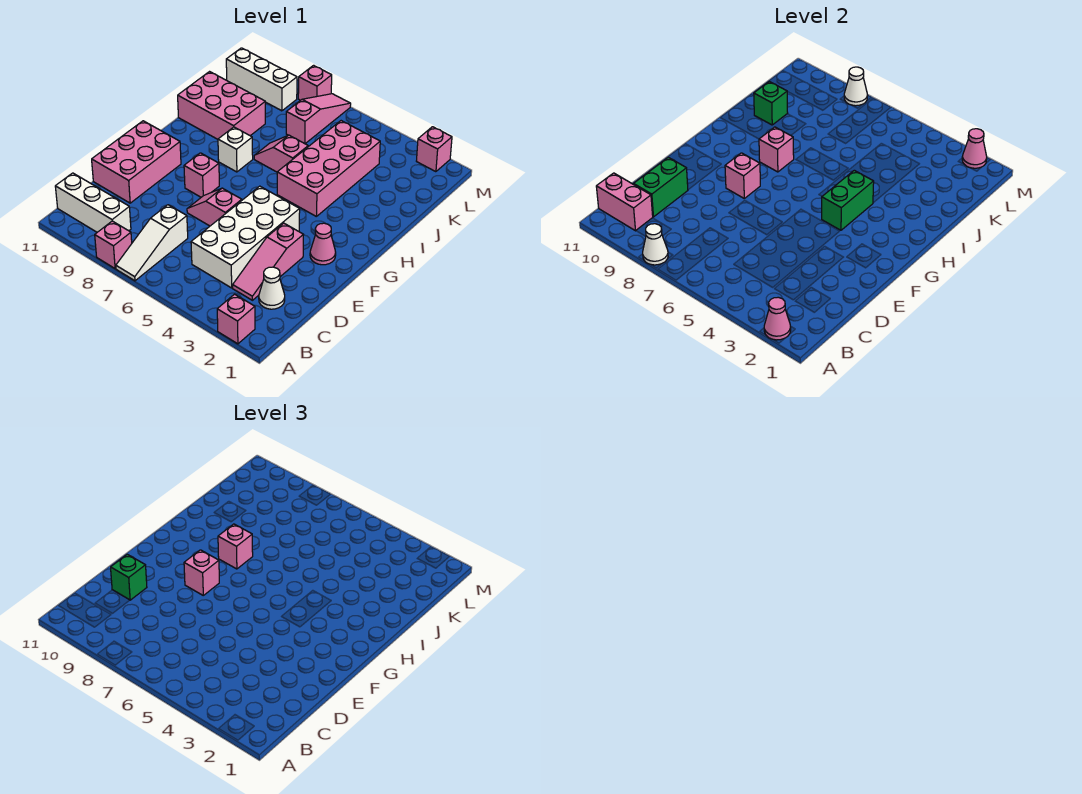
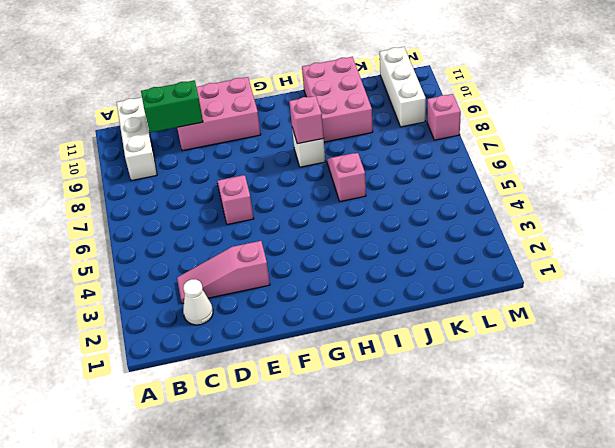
none -> pink brick A2 level 1
none -> white slope A7:C7 level 1 top C
none -> pink brick A8 level 1
none -> white brick C4:F5 level 1

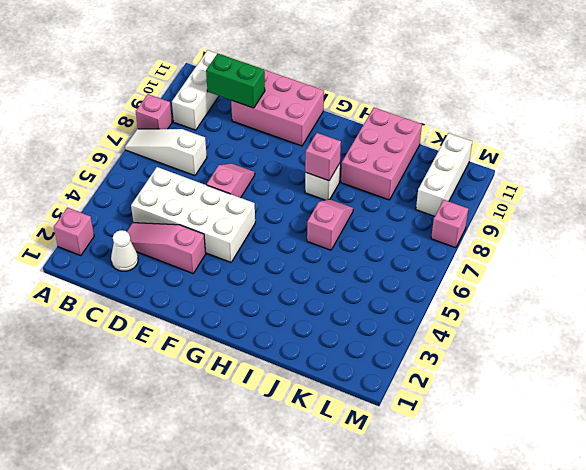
none -> pink cone F2 level 1
none -> pink brick F8 level 1
none -> pink brick H4:K5 level 1
none -> pink slope K7:M7 level 1 top K

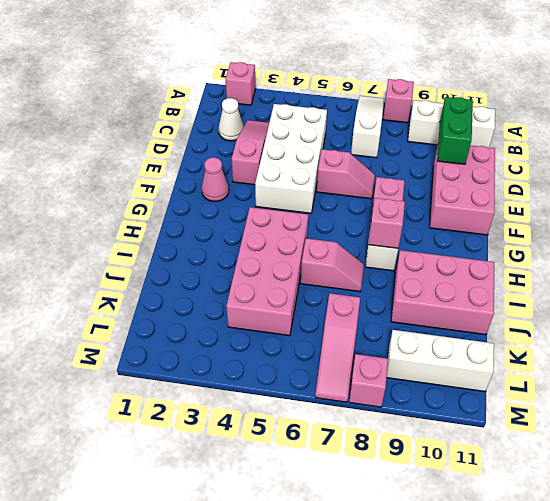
none -> pink brick M2 level 1
none -> pink cone A2 level 2
none -> white cone A8 level 2
none -> pink brick B10:B11 level 2

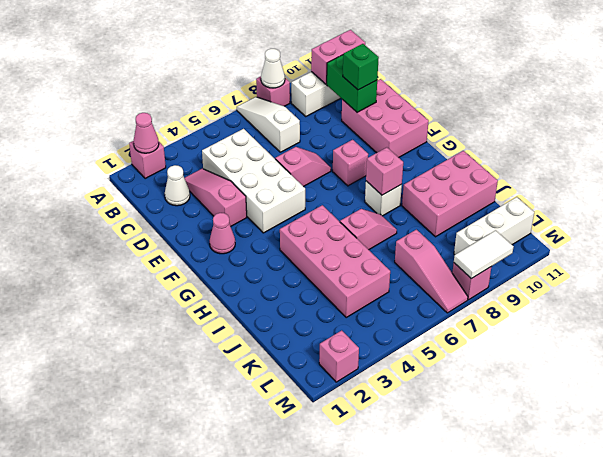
white tile M8:M9 level 2 -> white cone M8 level 2
none -> pink brick F8 level 2
none -> green brick G4:H4 level 2
none -> green brick J10 level 2
none -> pink cone M2 level 2

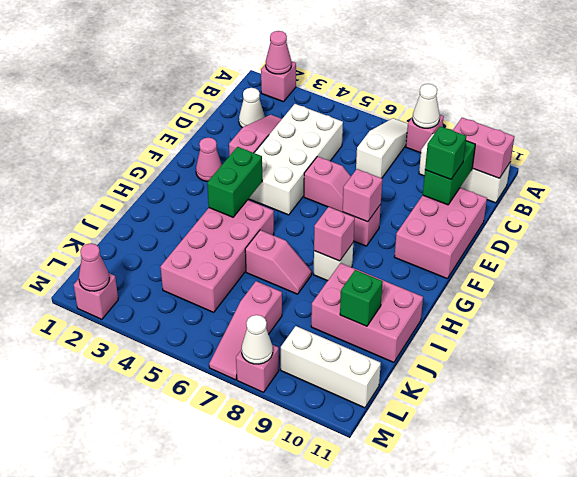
none -> pink brick F8 level 3
none -> pink brick H8 level 3

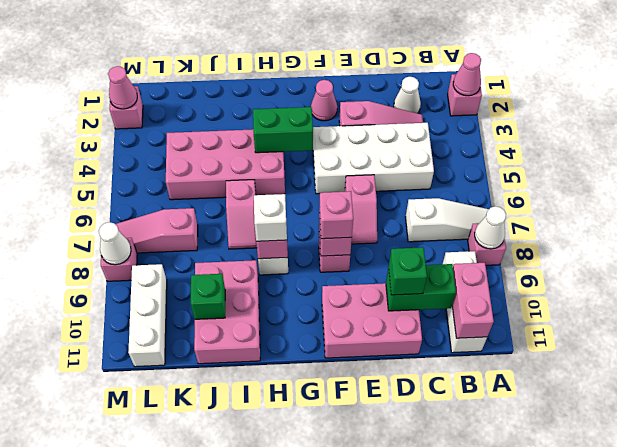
white brick H8 level 3 -> pink brick H8 level 3

